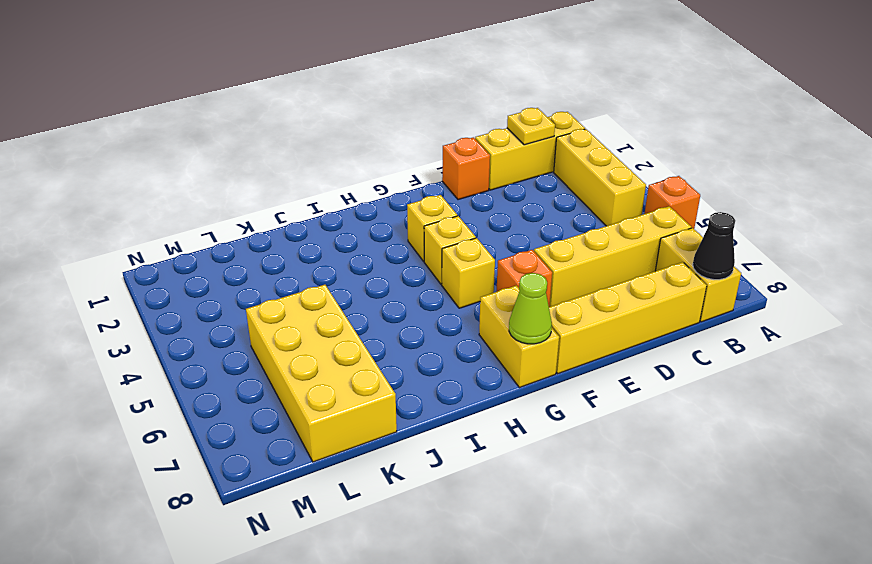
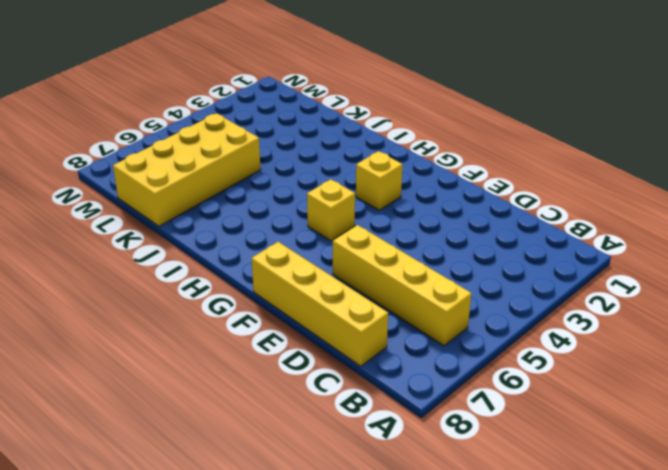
none -> orange brick A5 level 1
none -> yellow brick B1:D1 level 1
none -> yellow brick B2:B4 level 1

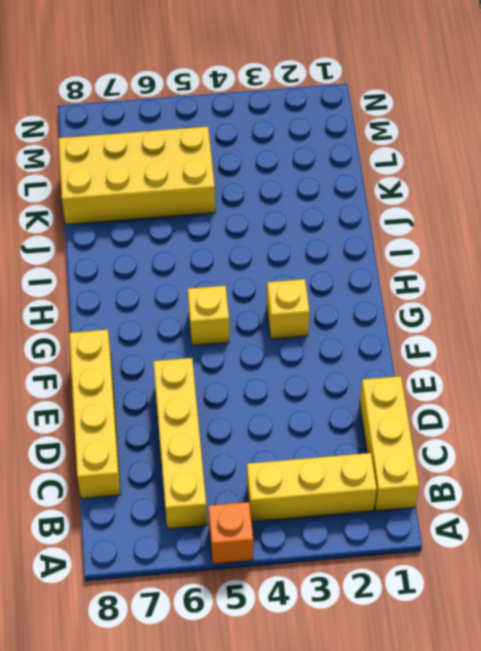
none -> yellow brick B7:B8 level 1
none -> orange brick E1 level 1
none -> orange brick F6 level 1

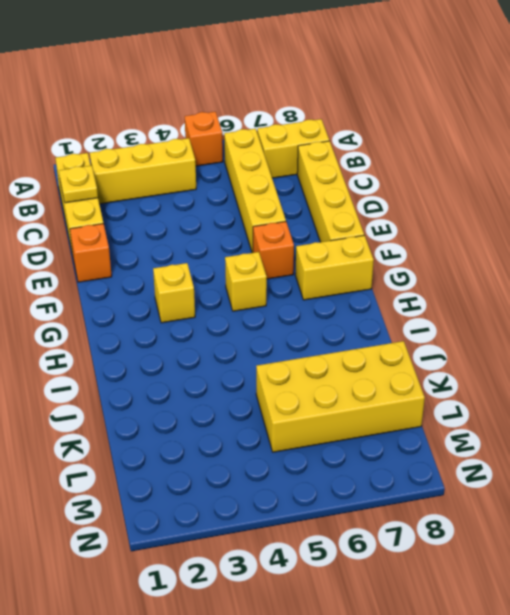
none -> yellow brick G4 level 1
none -> black cone B8 level 2
none -> lime cone G8 level 2

